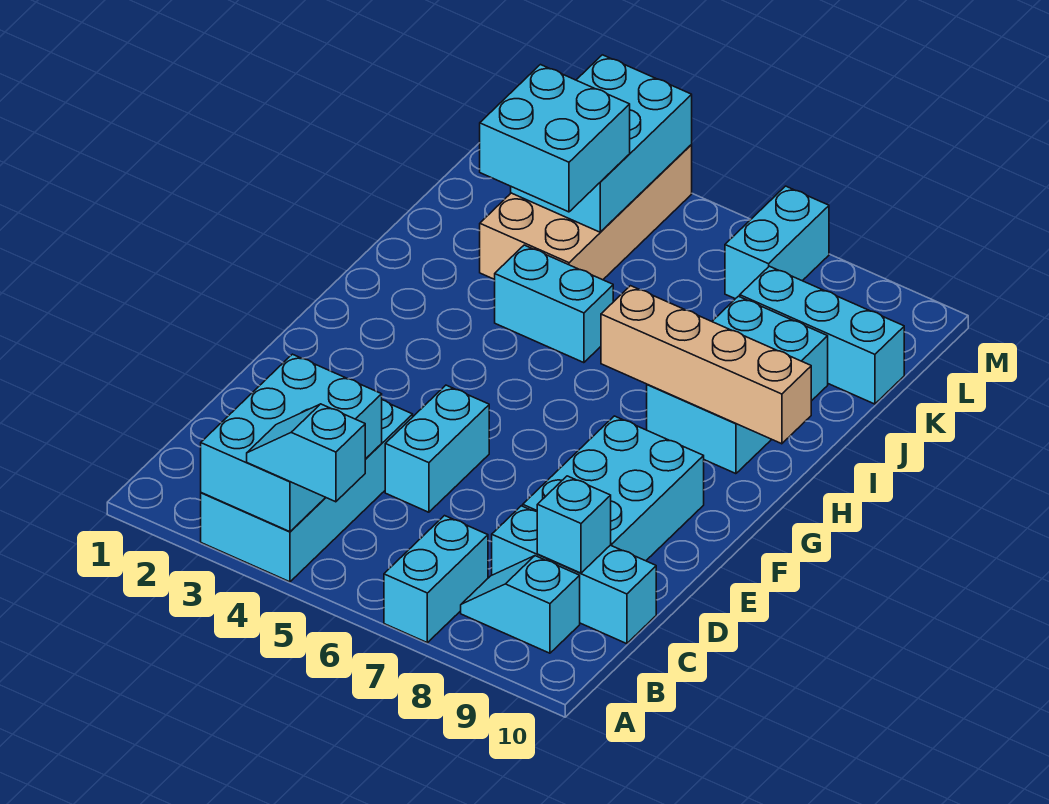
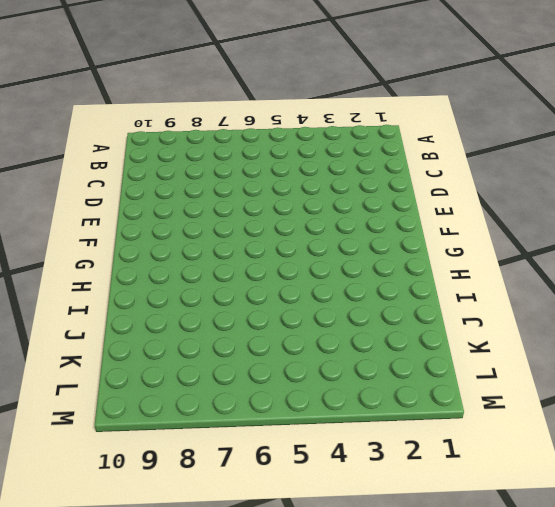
none -> cyan brick A3:D4 level 1
none -> cyan brick A7:B7 level 1
none -> cyan slope B8:B9 level 1 top 9

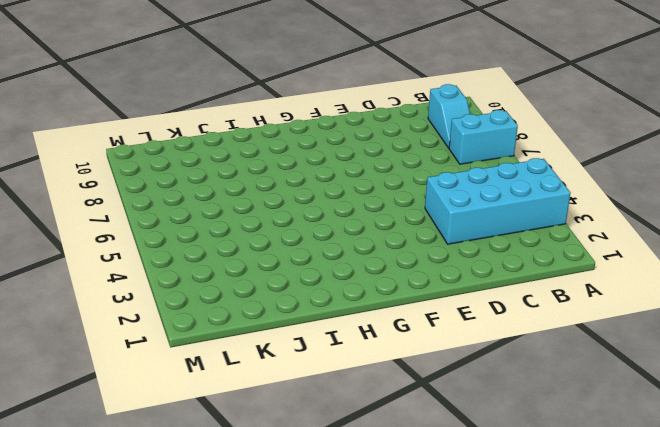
none -> cyan brick C8:C10 level 1
none -> cyan brick D5:E5 level 1
none -> cyan brick D8:F9 level 1

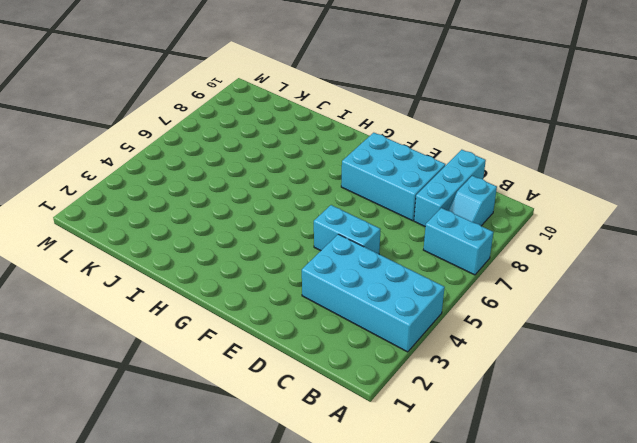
none -> cyan brick H8:J9 level 1
none -> cyan brick I4:I5 level 1
none -> tan brick J3:M4 level 1

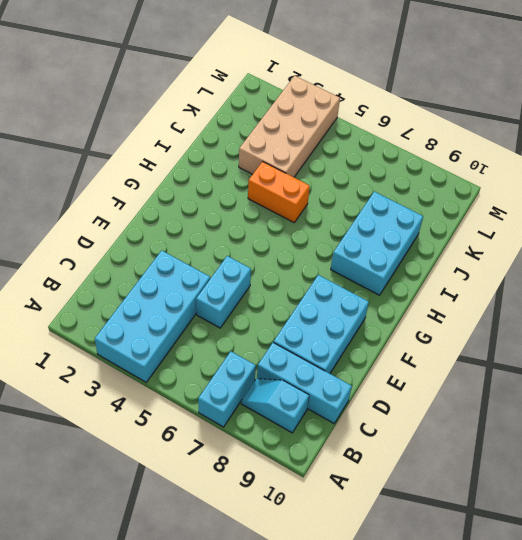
orange brick I4:I5 level 1 -> cyan brick I4:I5 level 1
none -> cyan brick K8:K10 level 1
none -> cyan brick L7:M7 level 1
none -> cyan brick A3:C4 level 2

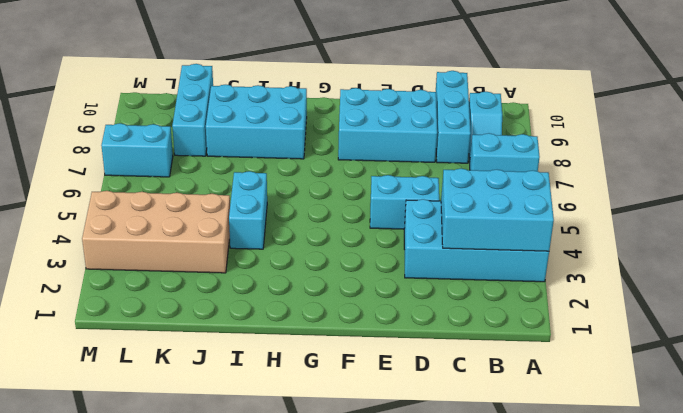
none -> cyan brick C9 level 2
none -> tan brick H7:H10 level 2
none -> cyan brick K3:M4 level 2

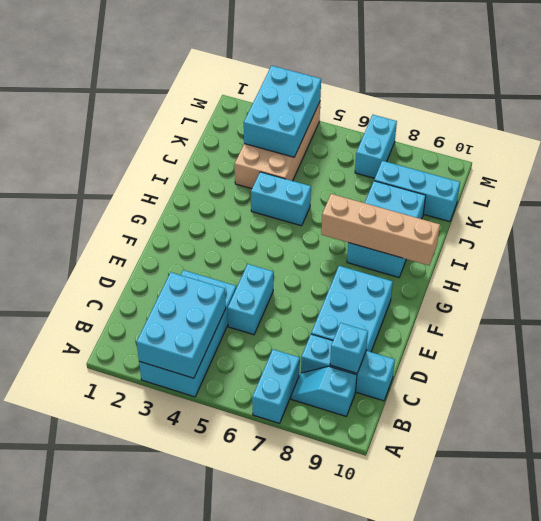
none -> cyan slope A4:A5 level 3 top 5
none -> cyan brick J3:K4 level 3

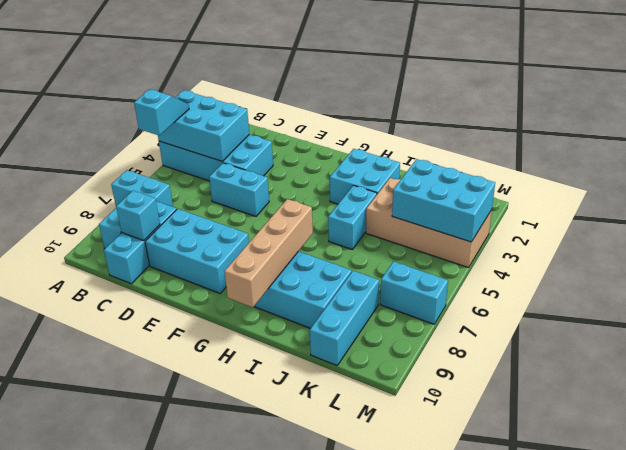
cyan brick H2:I3 level 1 -> cyan brick J3:K4 level 3

